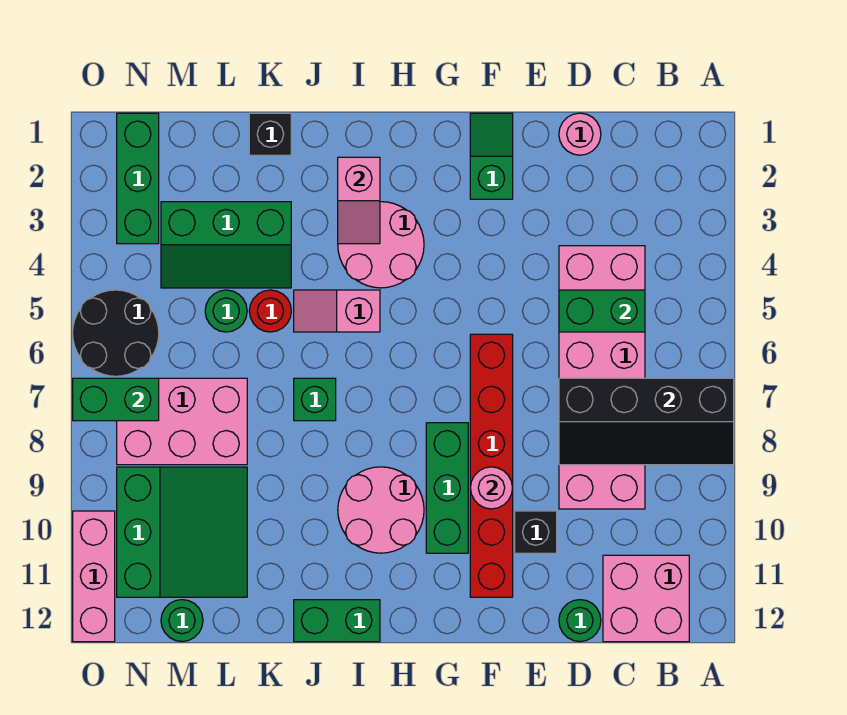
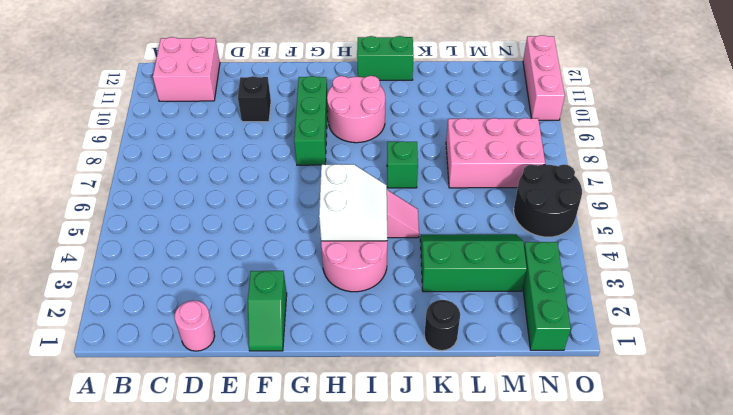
white slope H4:I5 level 2 top H -> none
black round brick K1 level 1 -> black brick K1 level 1
none -> pink brick C4:D9 level 1
none -> green round brick D12 level 1
none -> red brick F6:F11 level 1

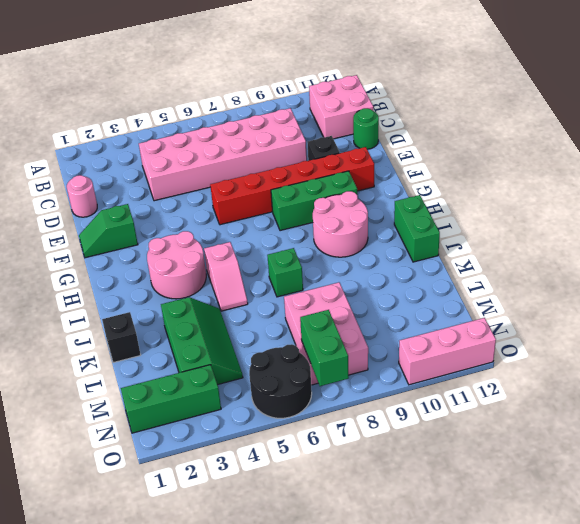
none -> red round brick K5 level 1
none -> green round brick L5 level 1
none -> green slope L9:N11 level 1 top N

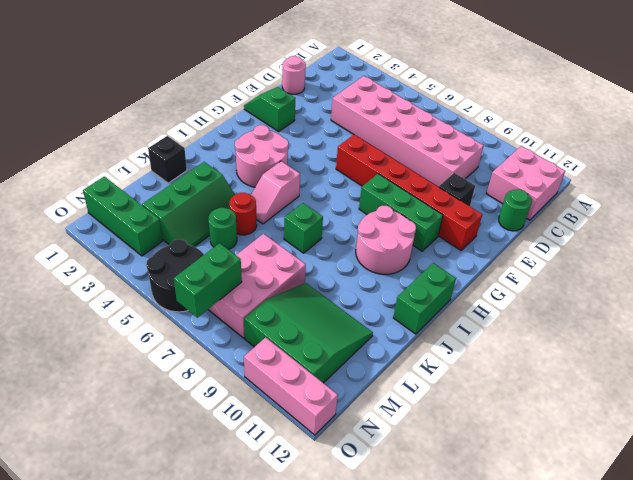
none -> green round brick M12 level 1
none -> black slope A7:D8 level 2 top 7
none -> green brick C5:D5 level 2

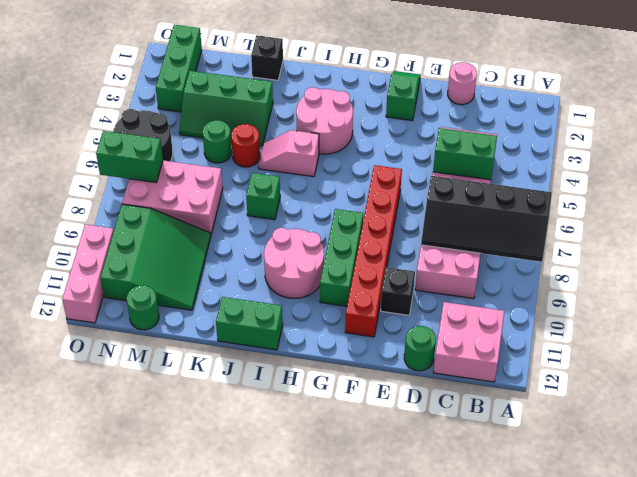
none -> pink round brick F9 level 2
none -> pink slope I2:I3 level 2 top 2

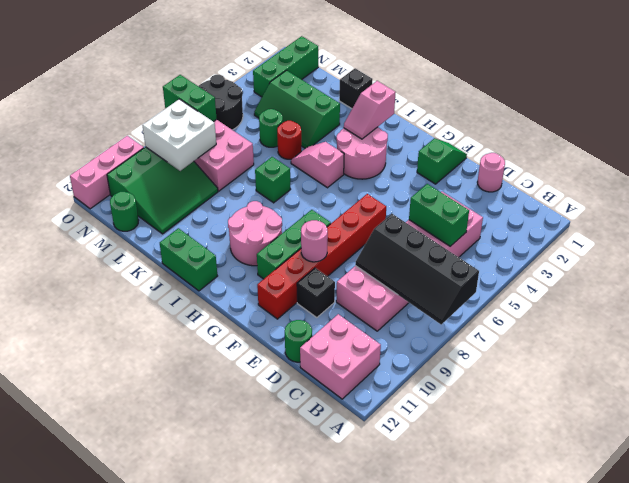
white brick M8:N9 level 2 -> none

